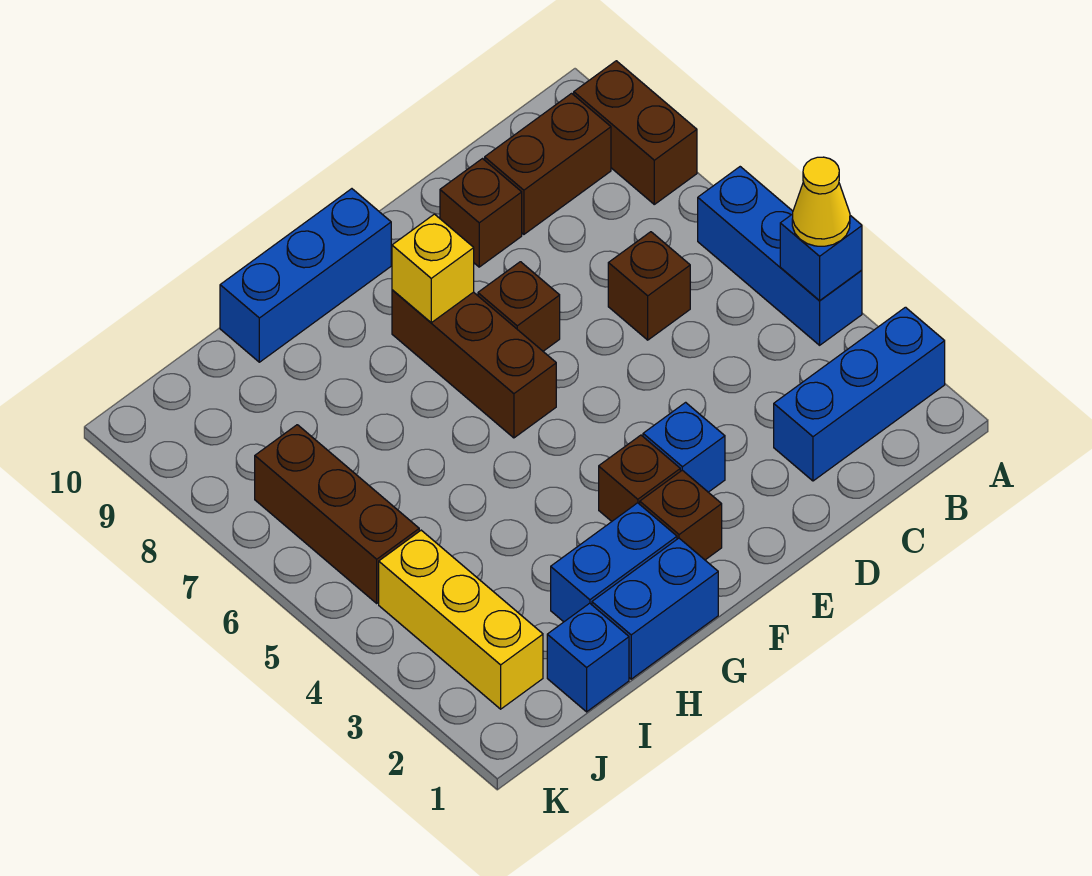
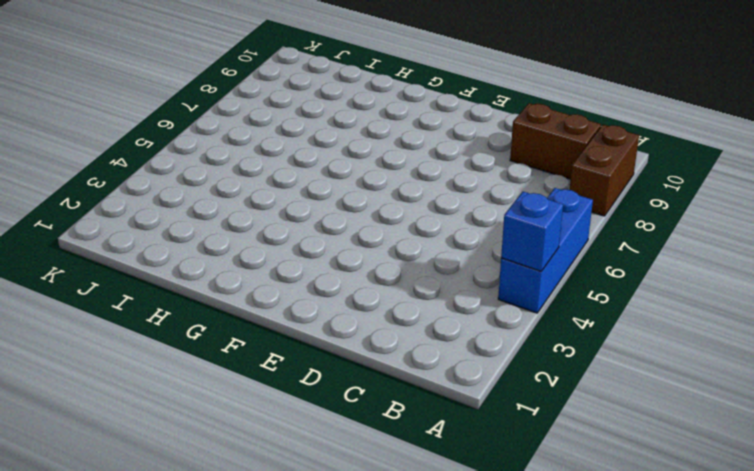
none -> blue brick A2:C2 level 1
none -> brown brick C6 level 1
none -> brown brick D9 level 1

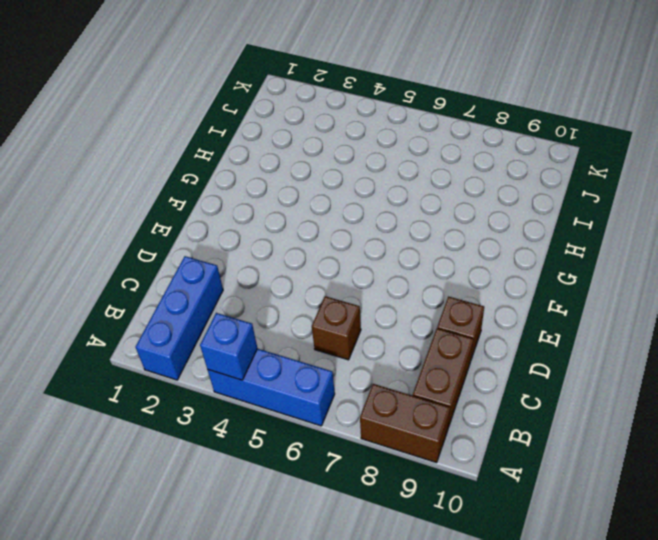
none -> blue brick E3 level 1
none -> brown brick E7 level 1
none -> brown brick F2 level 1

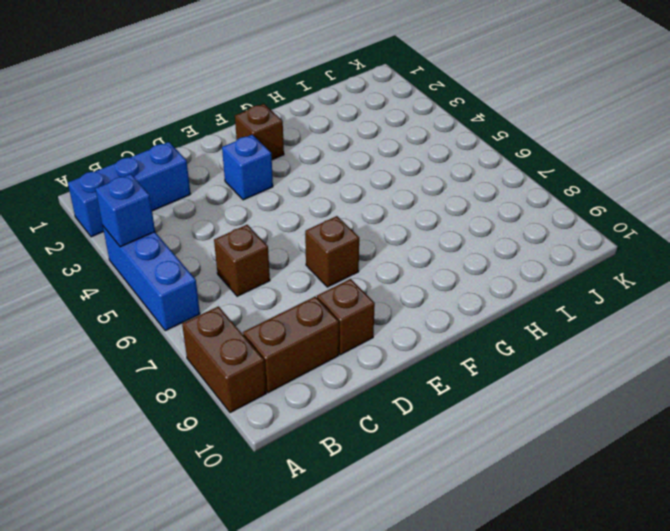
none -> brown brick F3 level 1
none -> brown brick F6:F8 level 1
none -> blue brick F10:H10 level 1

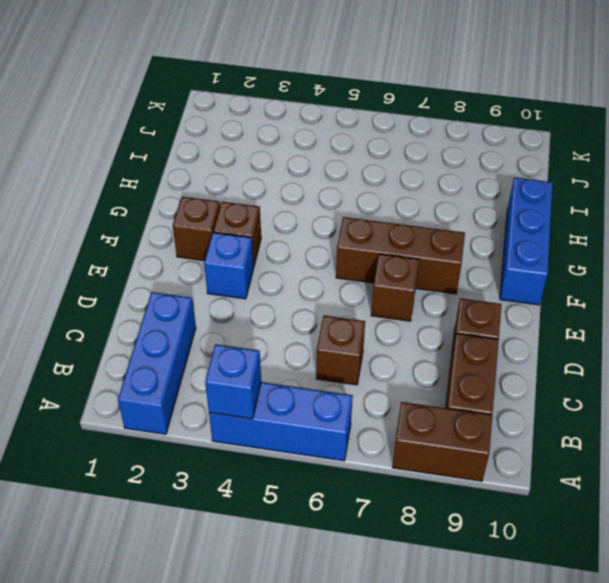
none -> blue brick G1:H1 level 1
none -> blue brick G2:H2 level 1
none -> blue brick I1 level 1

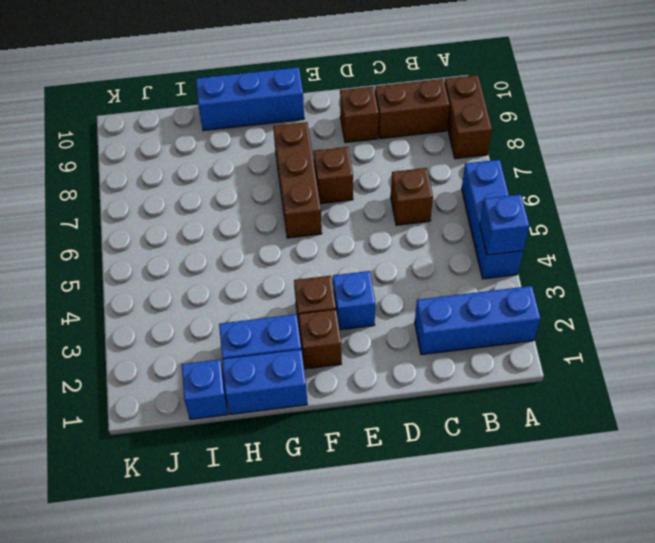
none -> yellow brick J2:J4 level 1
none -> brown brick J5:J7 level 1
none -> yellow brick F8 level 2

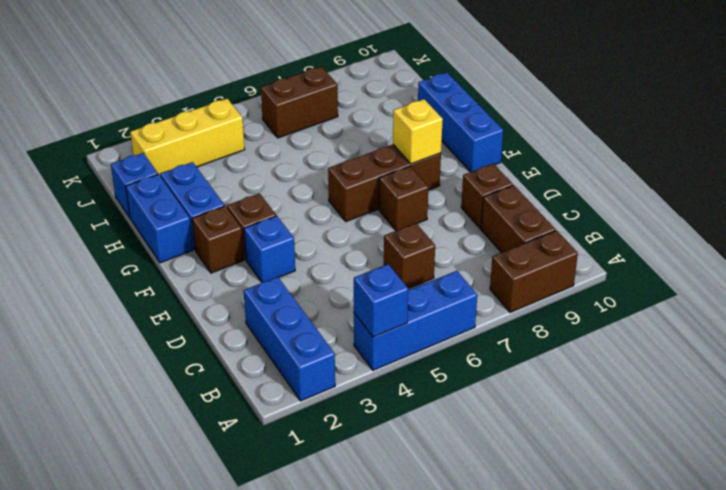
brown brick J6:J7 level 1 -> brown brick J5:J7 level 1
none -> yellow cone A4 level 3

